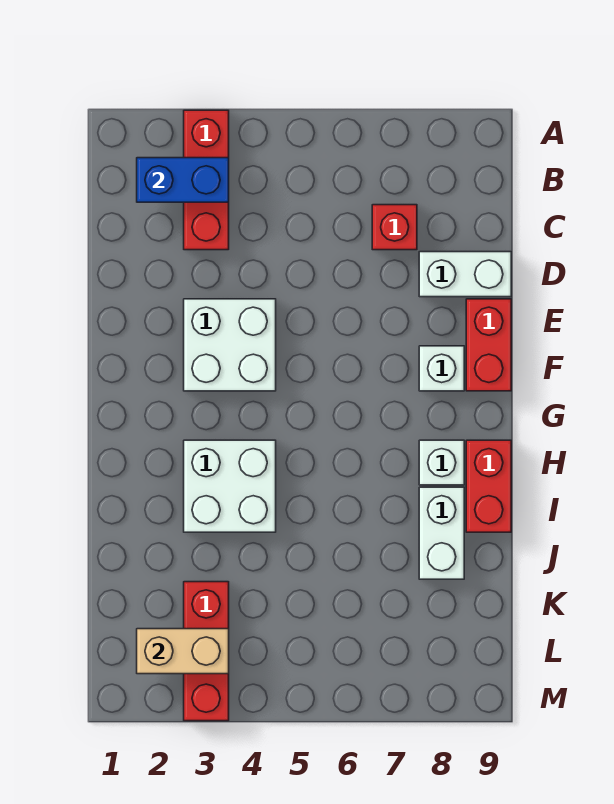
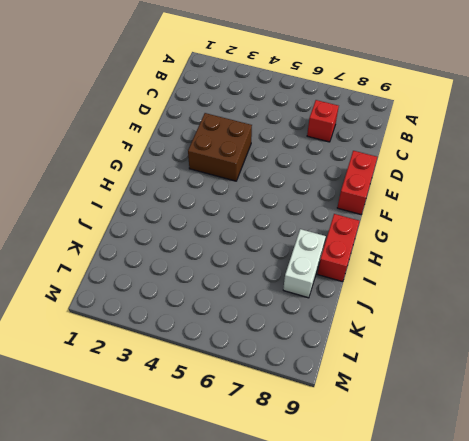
brown brick E3:F4 level 1 -> white brick E3:F4 level 1
none -> red brick A3:C3 level 1
none -> white brick D8:D9 level 1
none -> white brick F8 level 1

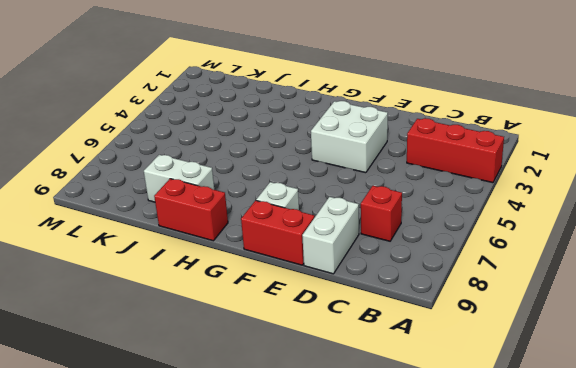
none -> white brick H3:I4 level 1
none -> white brick H8 level 1
none -> red brick K3:M3 level 1

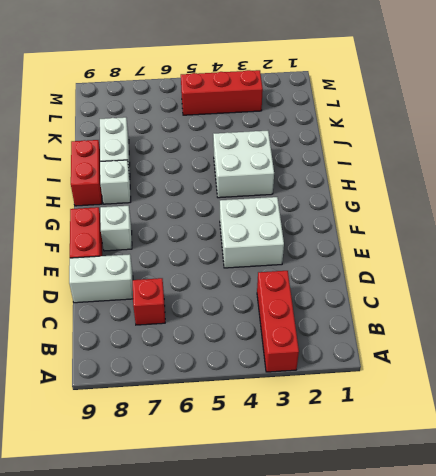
red brick L3:L5 level 1 -> red brick K3:M3 level 1
none -> blue brick B2:B3 level 2
none -> tan brick L2:L3 level 2

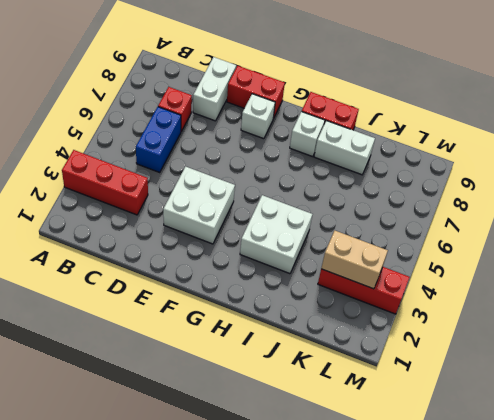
blue brick C5:C6 level 1 -> blue brick B2:B3 level 2
tan brick K3:L3 level 2 -> tan brick L2:L3 level 2

